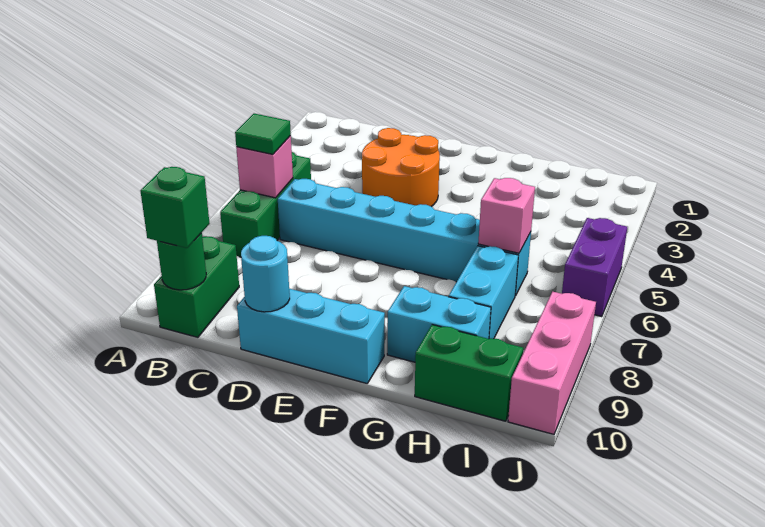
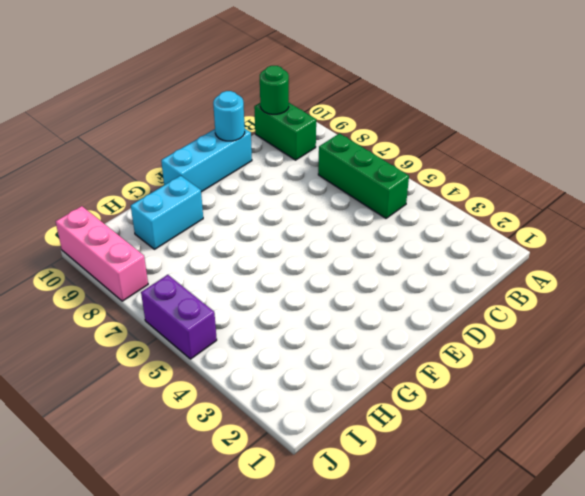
none -> cyan brick C6:H6 level 1
none -> orange round brick D3:E4 level 1
none -> cyan brick H7:H8 level 1

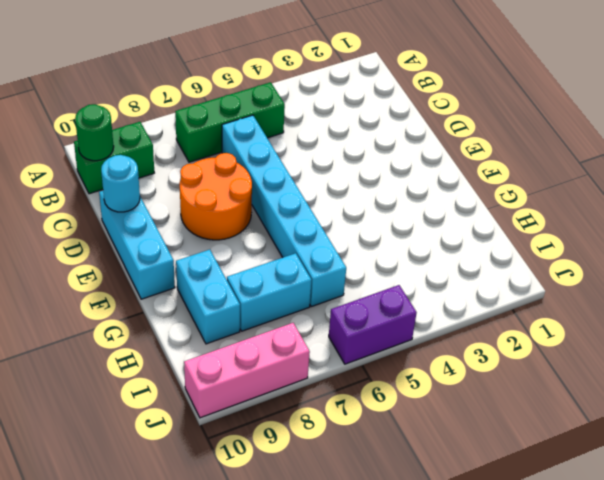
orange round brick D7:E8 level 1 -> orange round brick D3:E4 level 1
none -> green brick H10:I10 level 1
none -> pink brick B6 level 2
none -> pink brick H6 level 2

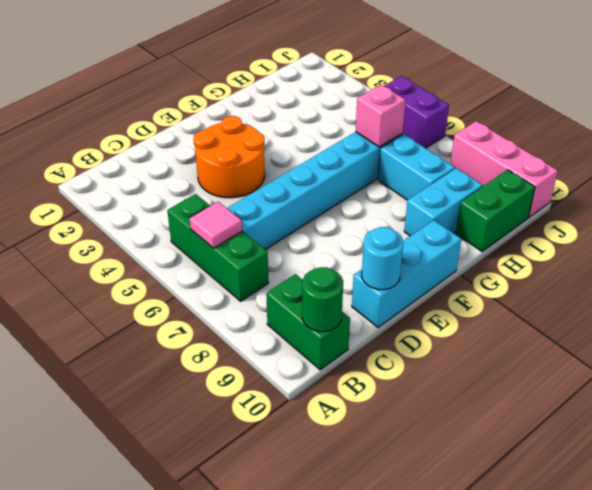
pink tile B6 level 2 -> pink brick B6 level 2
none -> green tile B6 level 3
none -> green brick B10 level 3

